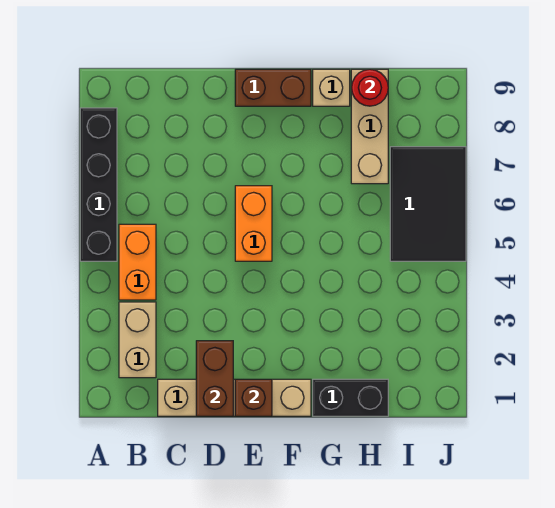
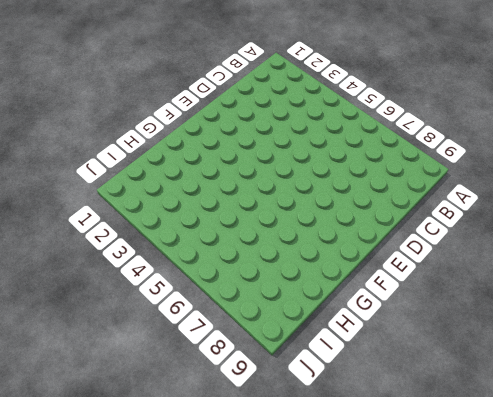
none -> black brick A5:A8 level 1
none -> tan brick B2:B3 level 1
none -> orange brick B4:B5 level 1

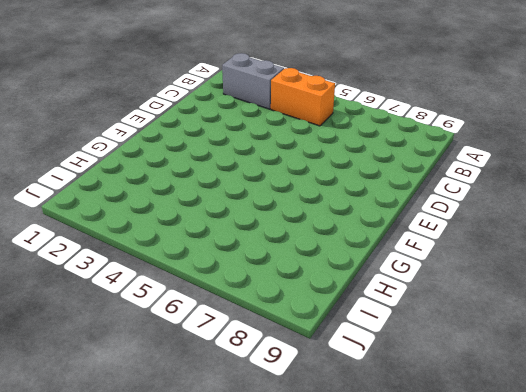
grey brick B2:B3 level 1 -> tan brick B2:B3 level 1
none -> black brick A5:A8 level 1
none -> tan brick C1:F1 level 1
none -> orange brick E5:E6 level 1

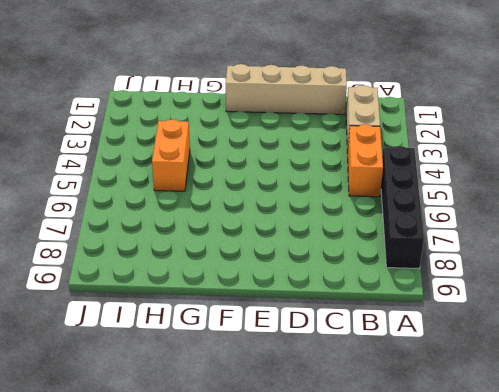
orange brick H4:H5 level 1 -> orange brick E5:E6 level 1
none -> brown brick E9:F9 level 1
none -> black brick G1:H1 level 1
none -> tan brick G9 level 1

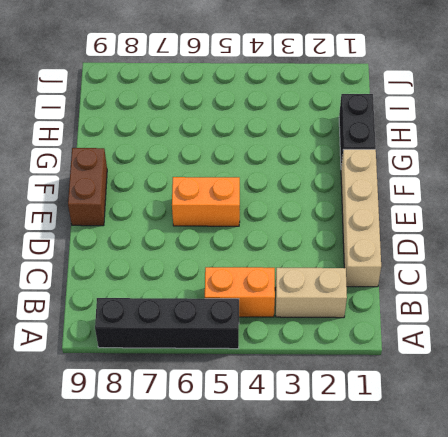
none -> tan brick G9 level 1
none -> tan brick H7:H9 level 1
none -> black tile I5:J7 level 1

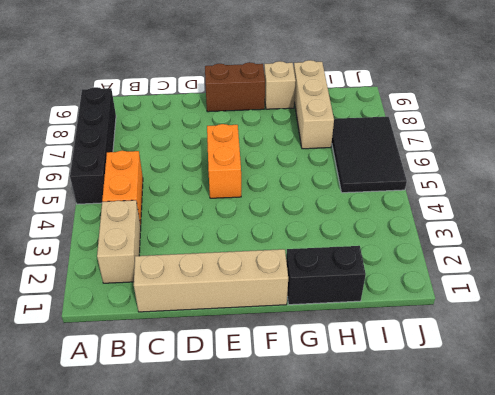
none -> brown brick D1:D2 level 2
none -> brown brick E1 level 2
none -> red round brick H9 level 2

